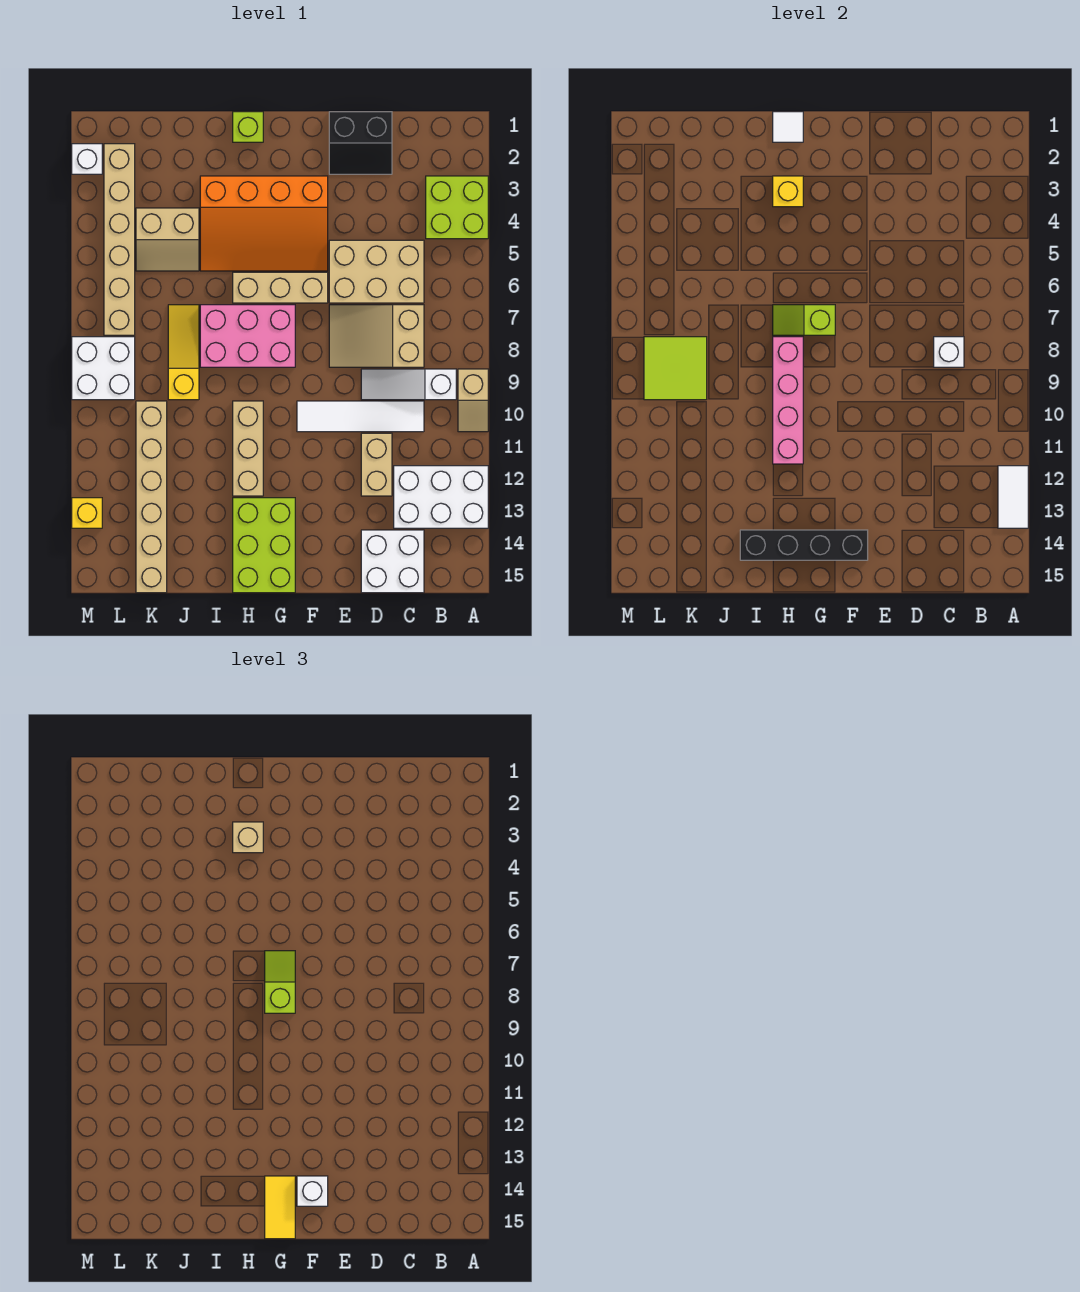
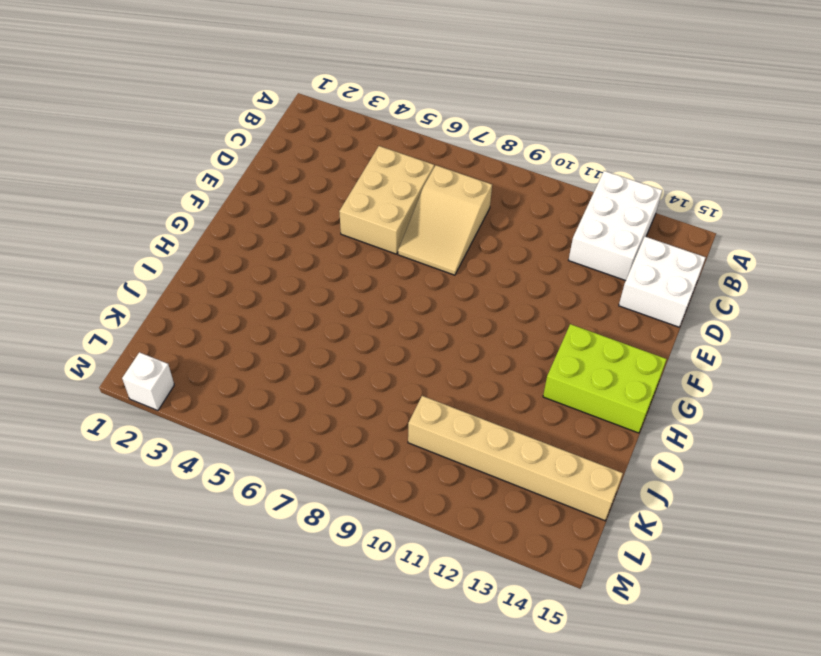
none -> lime brick A3:B4 level 1
none -> tan slope A9:A10 level 1 top 9
none -> white slope B9:D9 level 1 top B
none -> white tile C10:F10 level 1

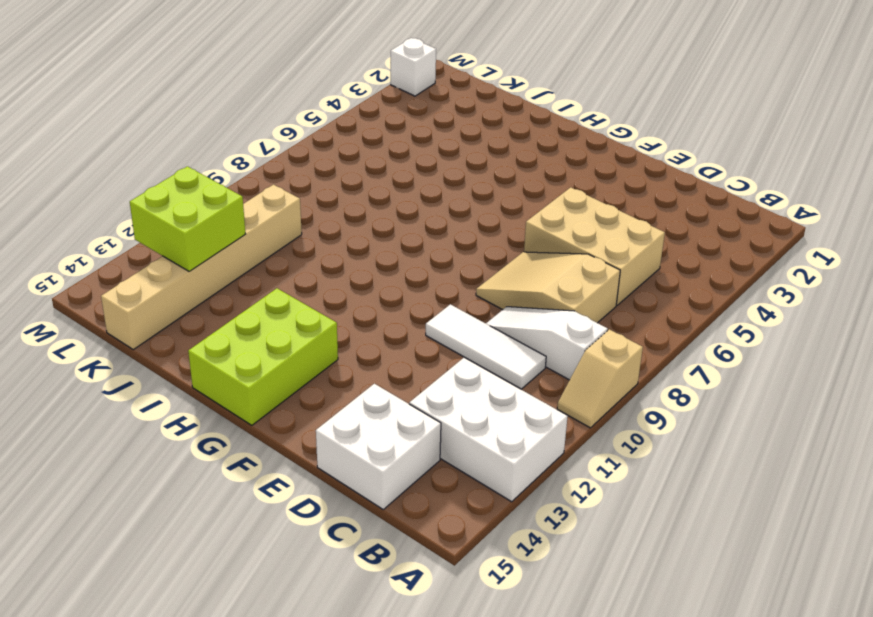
white tile C10:E10 level 1 -> white tile C10:F10 level 1
lime brick K12:L13 level 2 -> lime brick A3:B4 level 1
none -> black slope D1:E2 level 1 top 1
none -> tan brick D11:D12 level 1
none -> orange slope F3:I5 level 1 top 3
none -> tan brick F6:H6 level 1

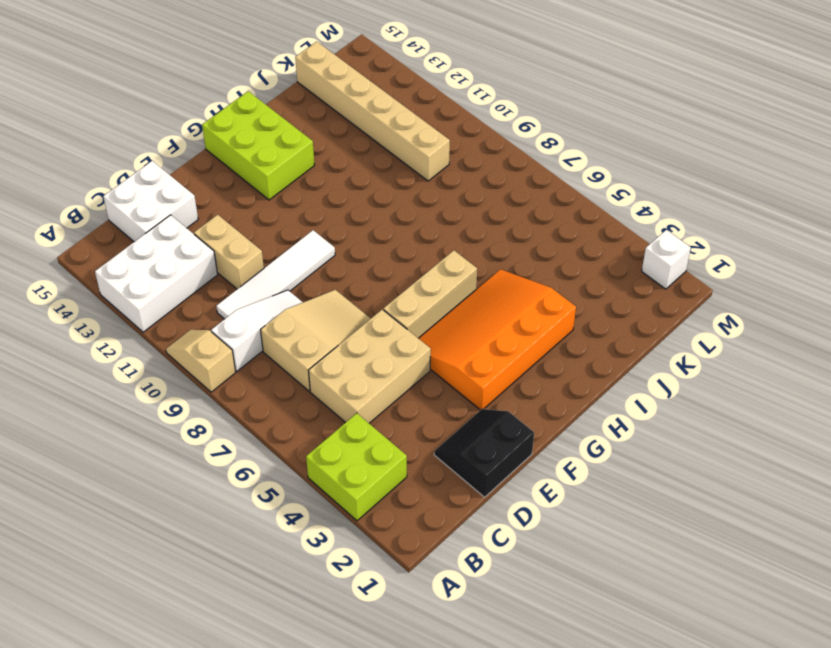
none -> pink brick G7:I8 level 1
none -> lime brick H1 level 1
none -> tan brick H10:H12 level 1
none -> tan slope J4:K5 level 1 top 4

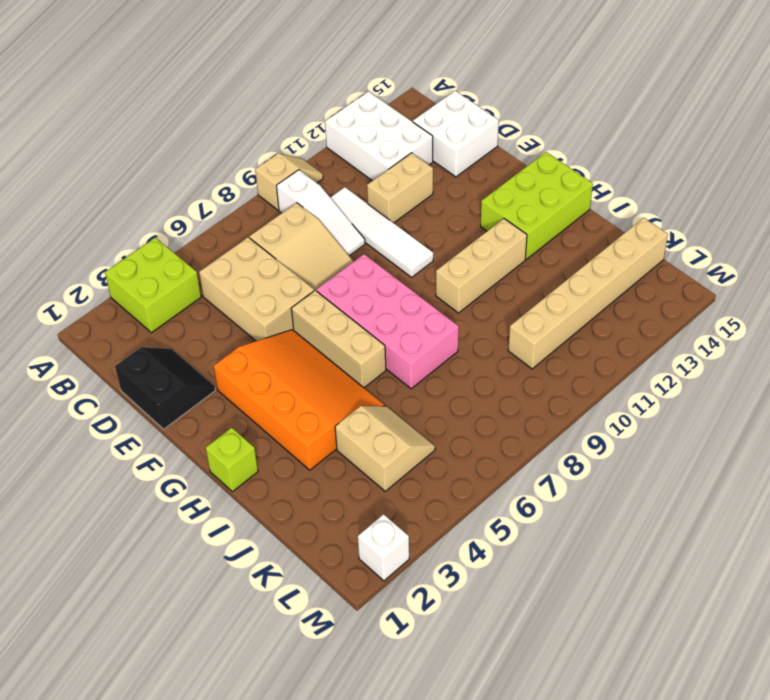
pink brick F7:I8 level 1 -> pink brick G7:I8 level 1
none -> yellow slope J7:J9 level 1 top 9
none -> tan brick L2:L7 level 1
none -> white brick L8:M9 level 1
none -> yellow brick M13 level 1

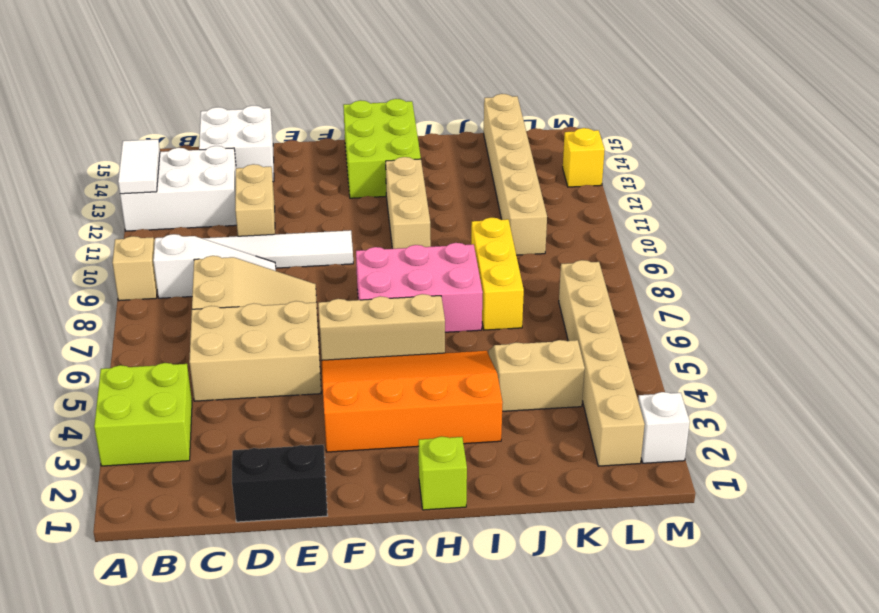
yellow brick J7:J9 level 1 -> yellow slope J7:J9 level 1 top 9
none -> white brick L8:M9 level 1
none -> white brick C8 level 2
none -> black brick F14:I14 level 2
none -> lime slope G7:H7 level 2 top G

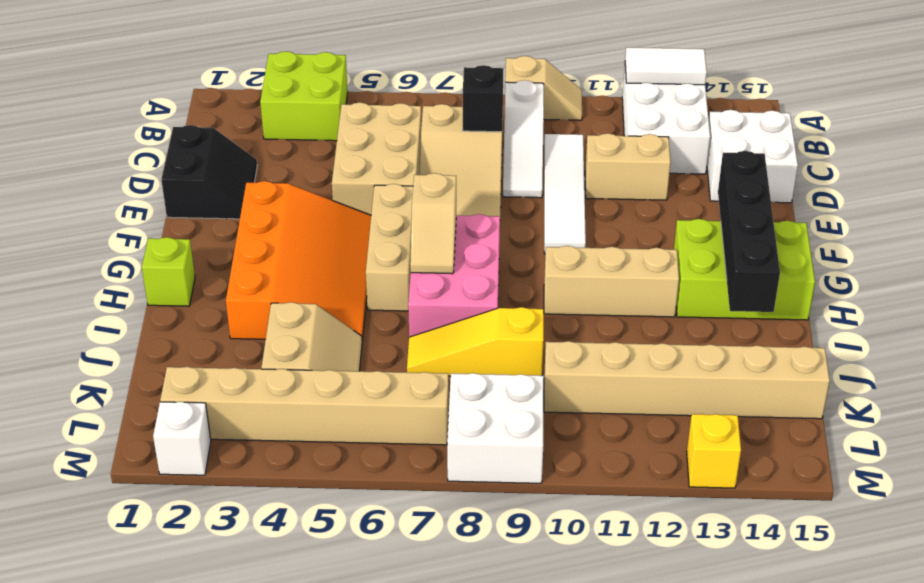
black brick C8 level 2 -> white brick C8 level 2
tan slope G7:H7 level 2 top G -> lime slope G7:H7 level 2 top G
none -> white tile H1 level 2
none -> yellow brick H3 level 2
none -> pink brick H8:H11 level 2
none -> lime tile K8:L9 level 2

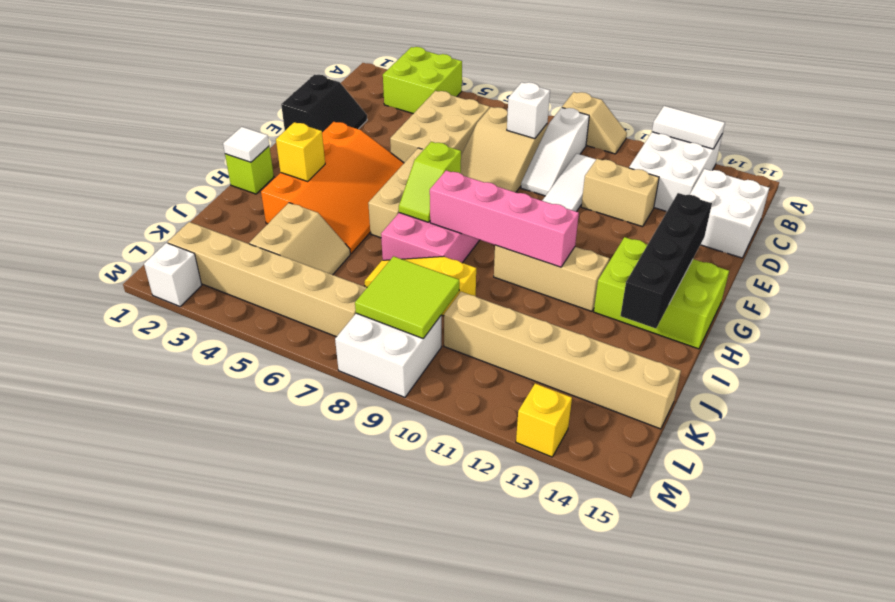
none -> white brick F14 level 3
none -> lime slope G7:G8 level 3 top 8
none -> yellow tile G14:G15 level 3
none -> tan brick H3 level 3

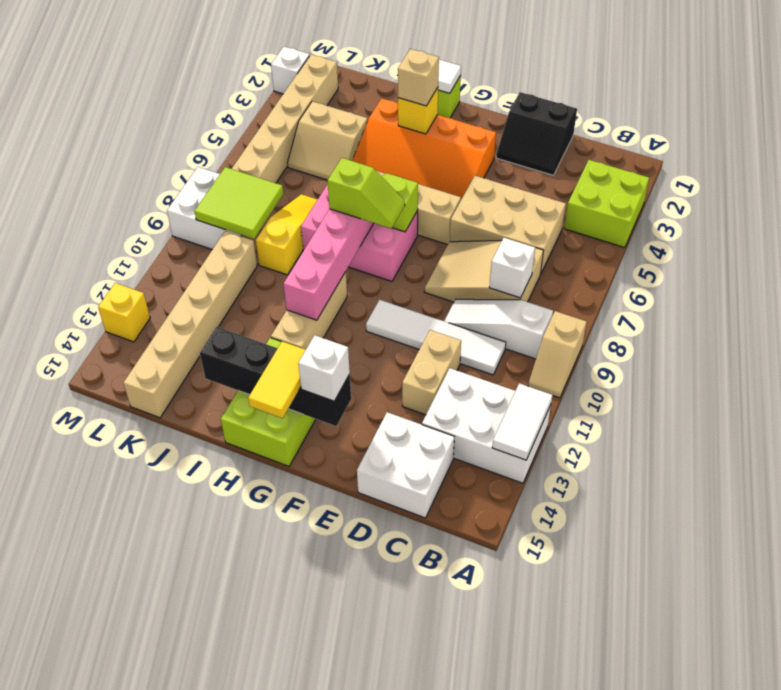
lime slope G8:H8 level 3 top H -> lime slope G7:G8 level 3 top 8

